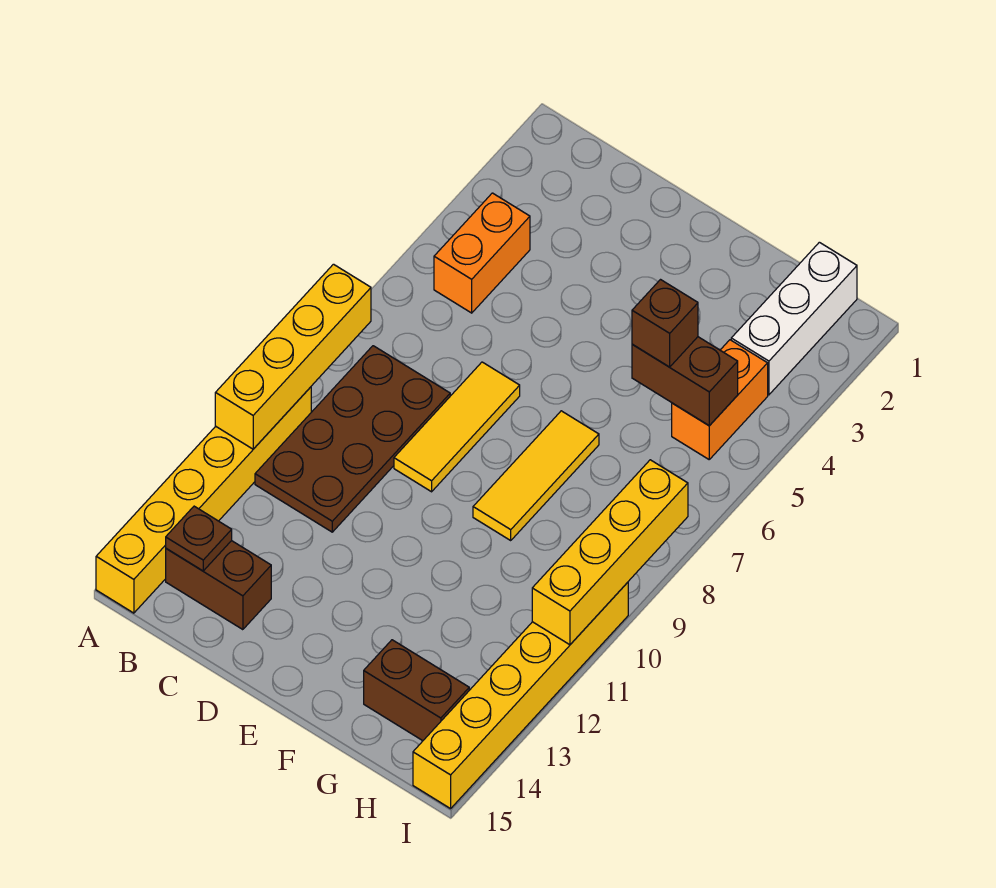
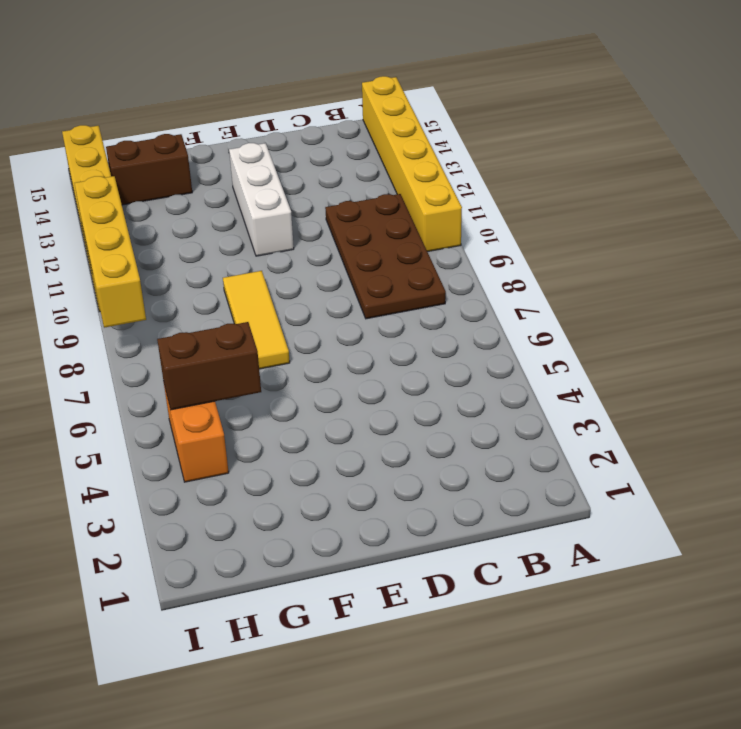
white brick E11:E13 level 1 -> white brick H1:H3 level 1
none -> orange brick B4:B5 level 1
none -> brown brick B14:C14 level 1
none -> yellow tile D7:D9 level 1

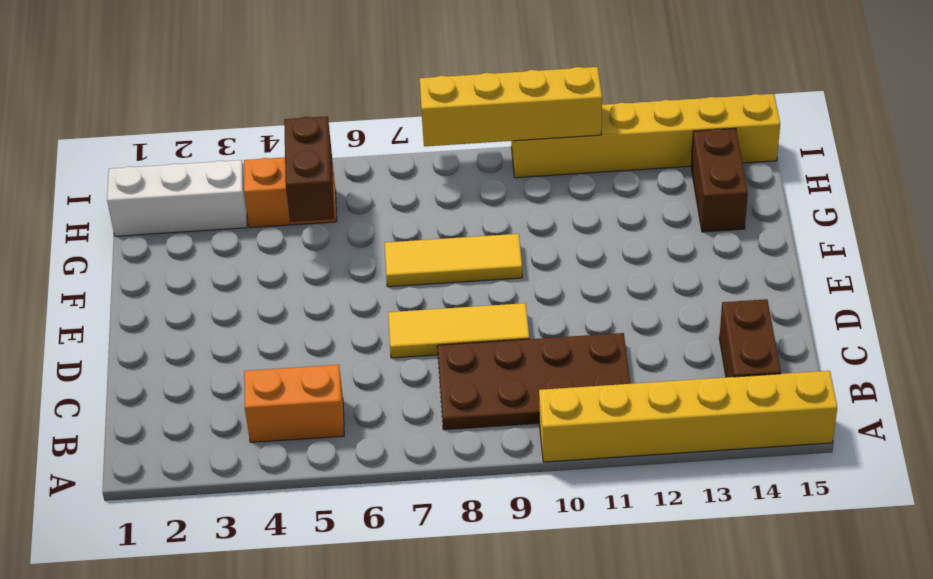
none -> yellow brick A8:A11 level 2
none -> brown plate B14 level 2
none -> brown brick G5 level 3

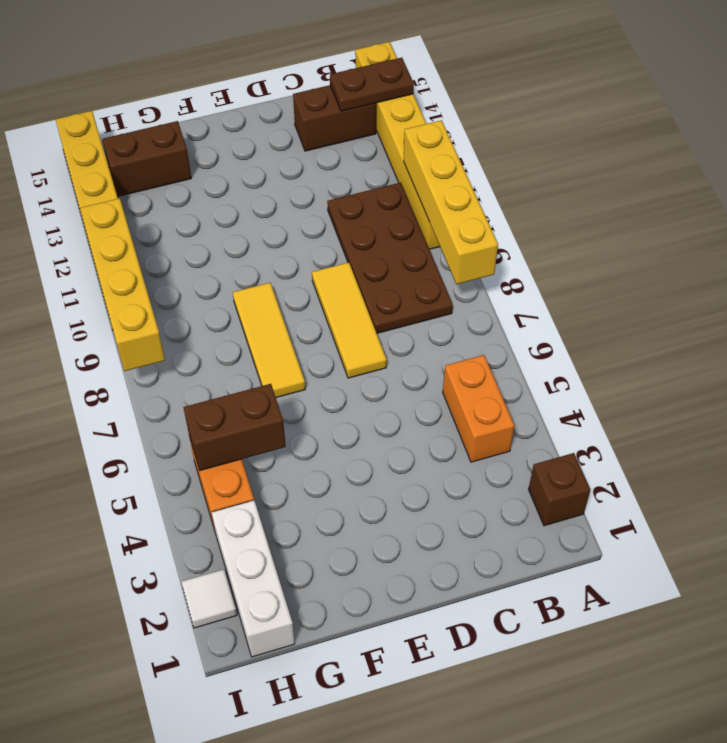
brown brick A2 level 1 -> brown brick G5 level 3
brown plate A14:B14 level 2 -> brown plate B14 level 2
white tile I2 level 1 -> none

